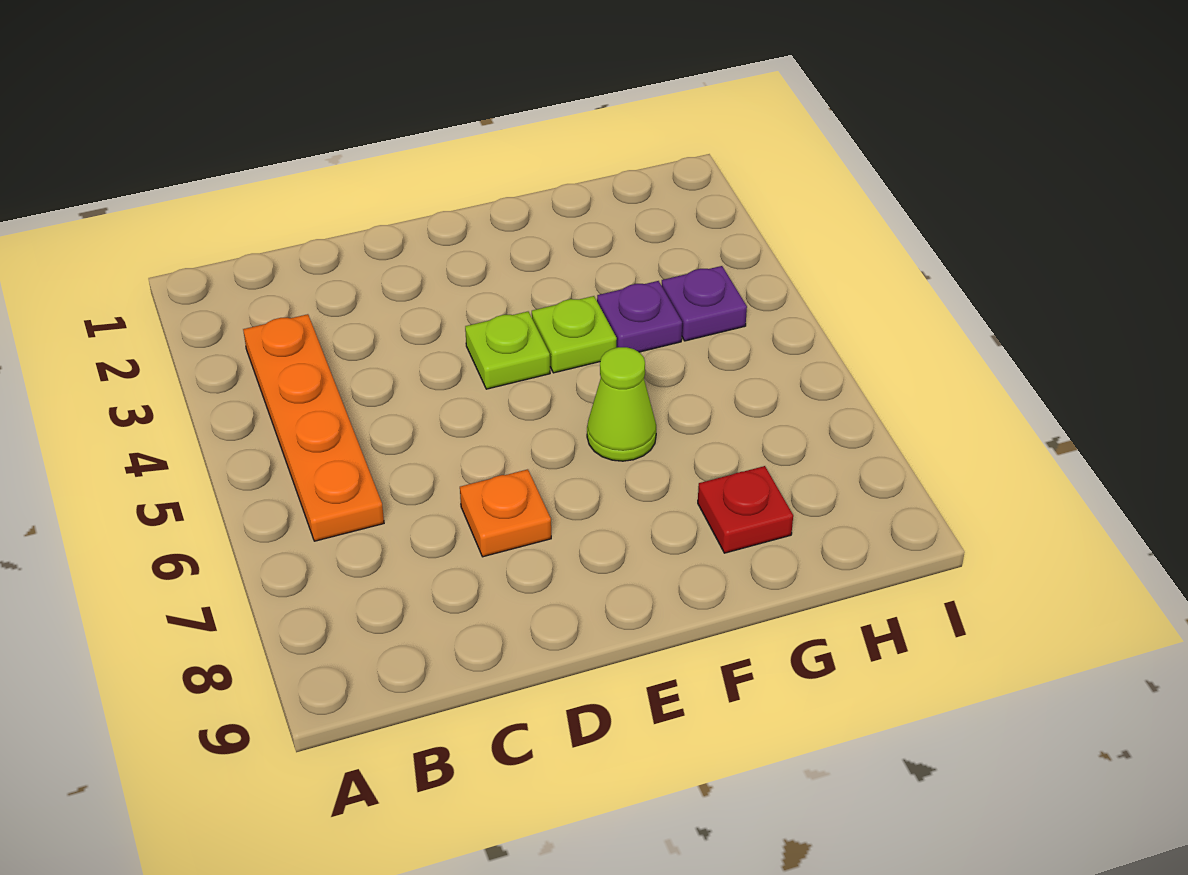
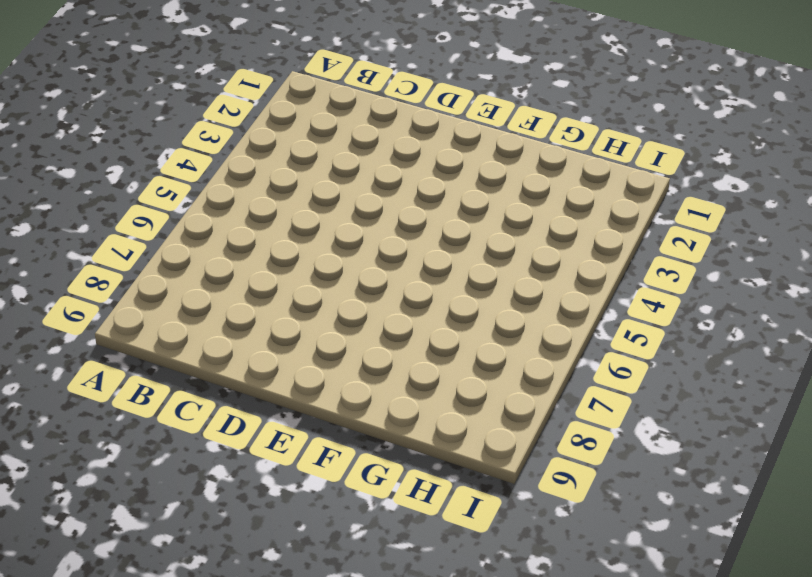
none -> orange plate B3:B6 level 1
none -> orange plate D7 level 1

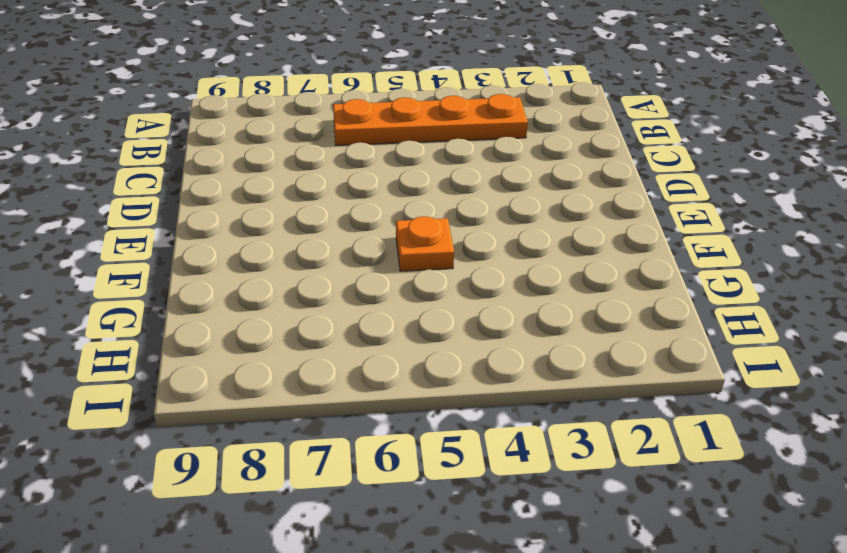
orange plate F5 level 1 -> orange plate D7 level 1
none -> lime plate E4 level 1
none -> lime plate F4 level 1

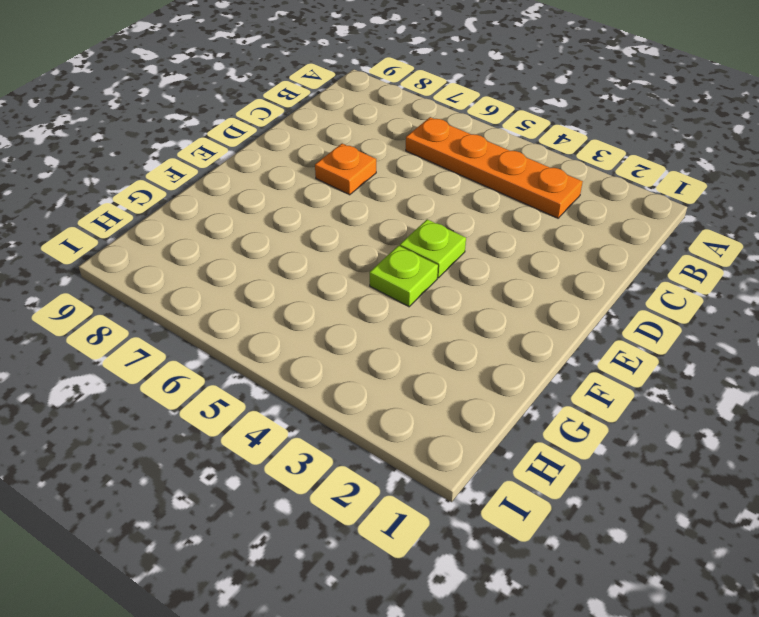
none -> lime cone F6 level 1
none -> purple plate G4 level 1

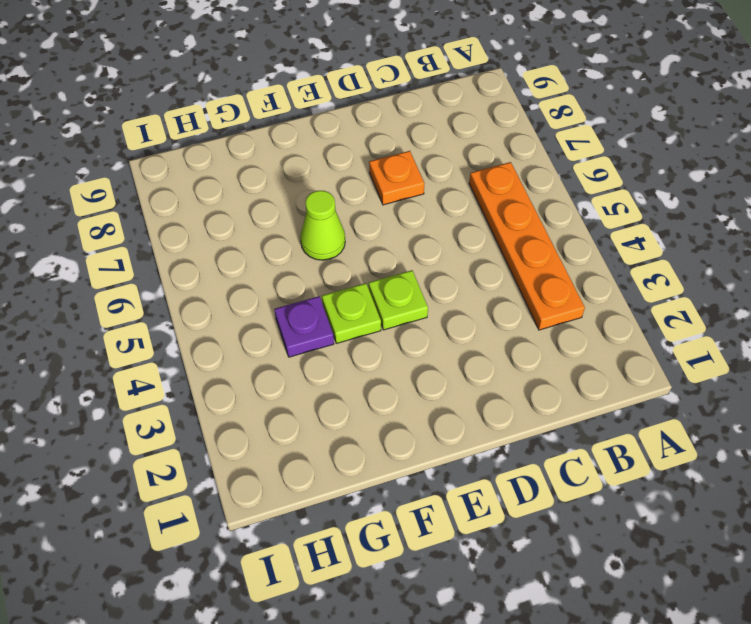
none -> red plate G8 level 1
none -> purple plate H4 level 1

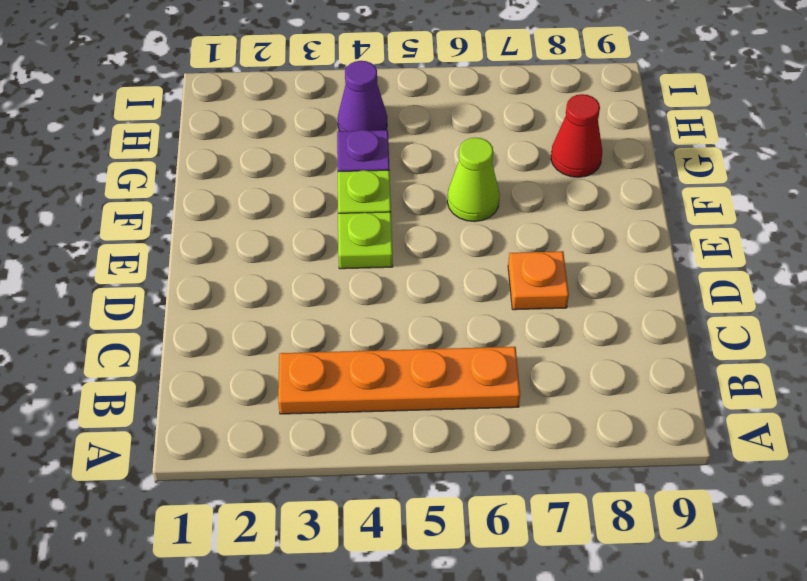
red cone G8 level 1 -> red plate G8 level 1
purple cone H4 level 1 -> purple plate H4 level 1

